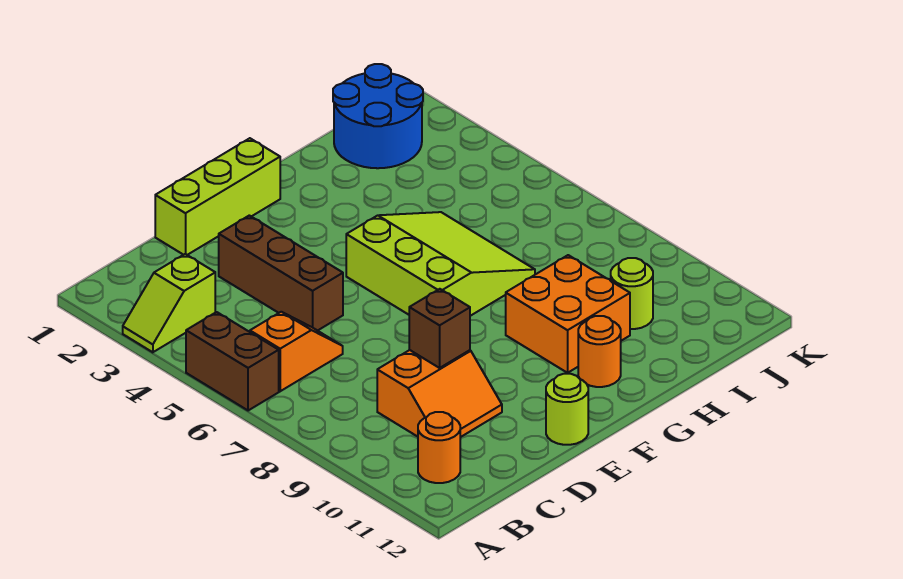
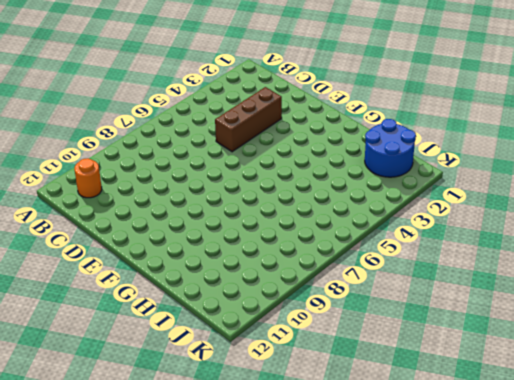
none -> lime slope A3:B3 level 1 top B
none -> brown brick A5:A6 level 1
none -> orange slope B6:C6 level 1 top B

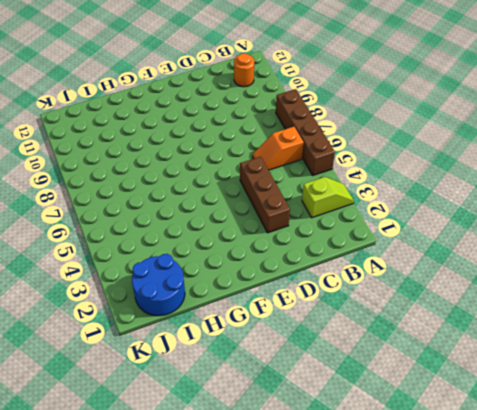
brown brick A5:A8 level 1 -> brown brick A5:A6 level 1
none -> orange slope C9:D10 level 1 top 9
none -> lime brick D1:F1 level 1
none -> lime round brick E12 level 1

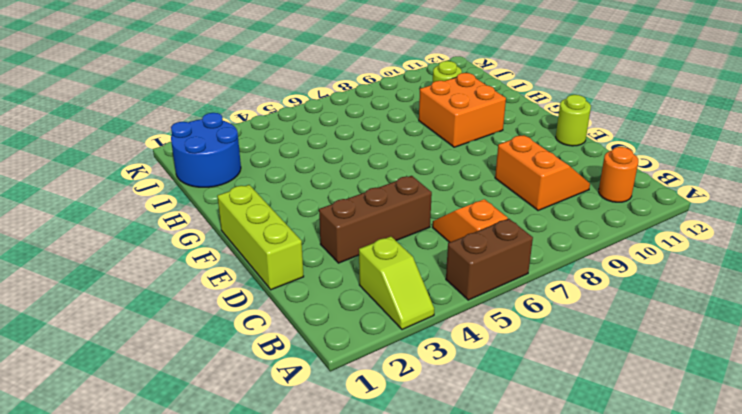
none -> lime slope F5:H7 level 1 top F
none -> orange round brick G11 level 1
none -> brown brick D9 level 2

